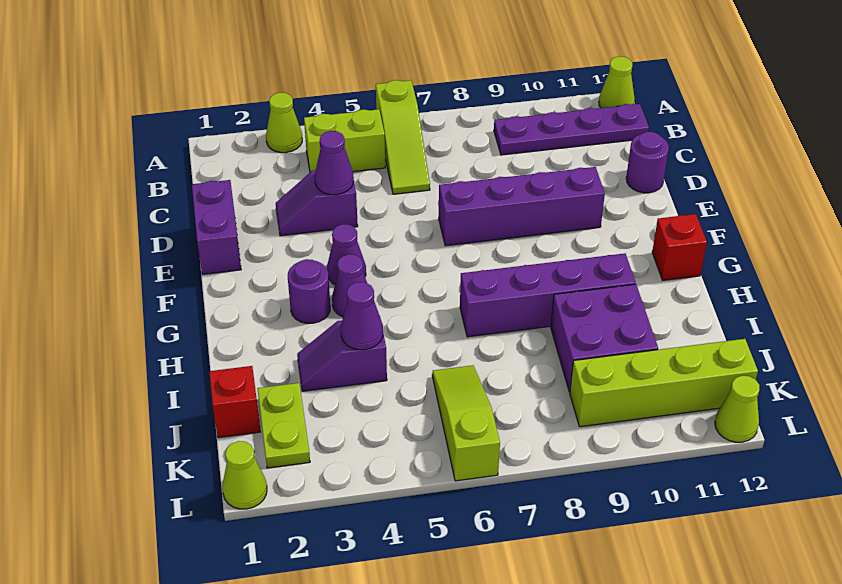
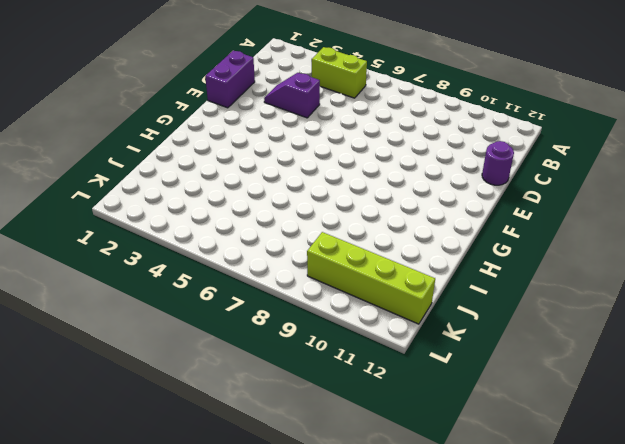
none -> lime cone A3 level 1
none -> lime slope A6:C6 level 1 top A
none -> lime cone A12 level 1

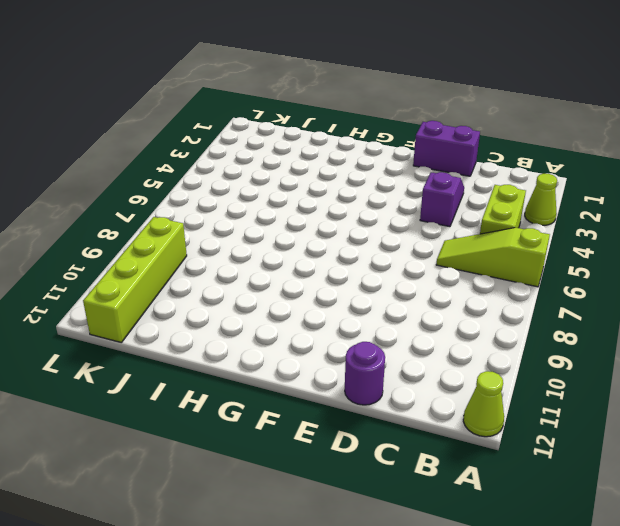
none -> purple plate B9:B12 level 1
none -> purple brick E7:E10 level 1
none -> purple cone F4 level 1

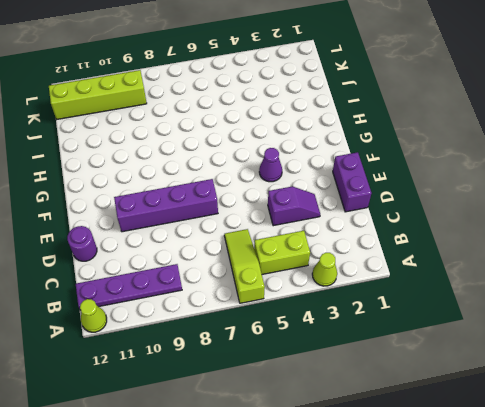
none -> purple round brick G3 level 1
none -> purple cone G4 level 1
none -> red brick G12 level 1

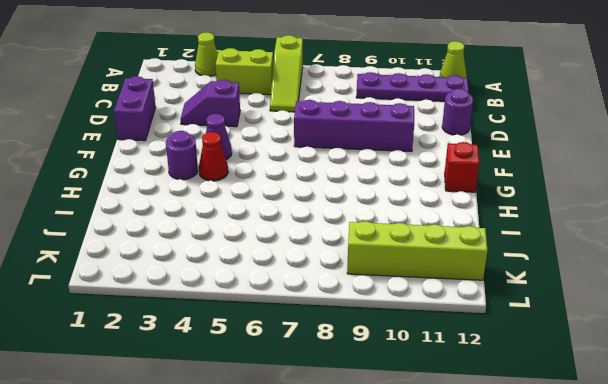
red cone G4 level 1 -> purple cone G4 level 1
none -> purple brick H7:H10 level 1
none -> purple slope I3:I4 level 1 top 4
none -> purple brick I9:J10 level 1

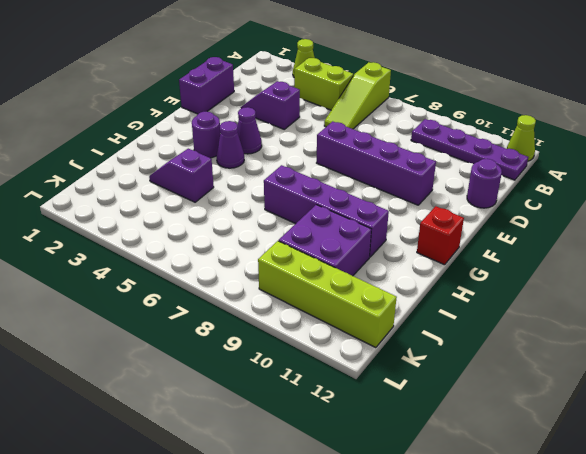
none -> red brick J1 level 1
none -> lime plate J2:K2 level 1
none -> lime slope J6:L6 level 1 top L

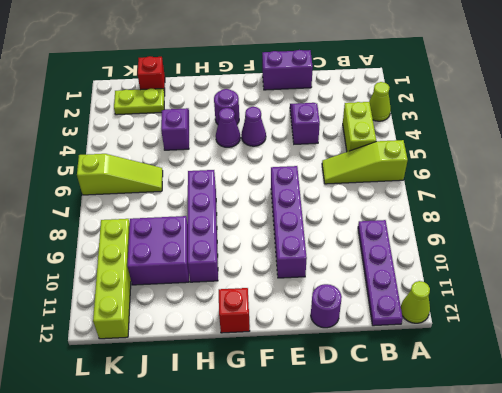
none -> lime cone L1 level 1
none -> lime cone L12 level 1
none -> purple cone D4 level 2

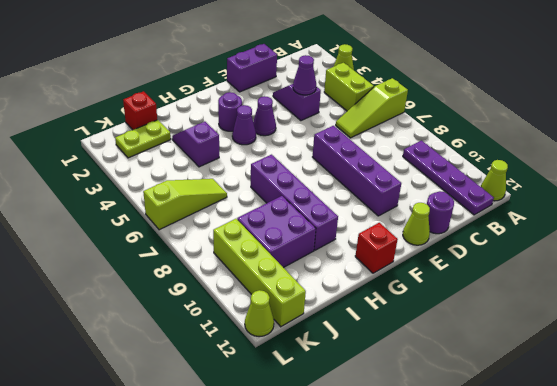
lime cone E12 level 1 -> lime cone L1 level 1
none -> purple cone I4 level 2

